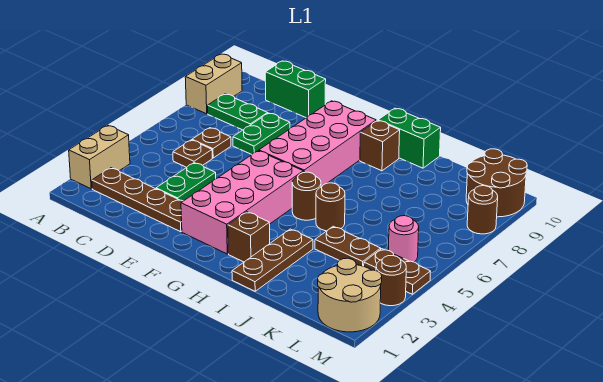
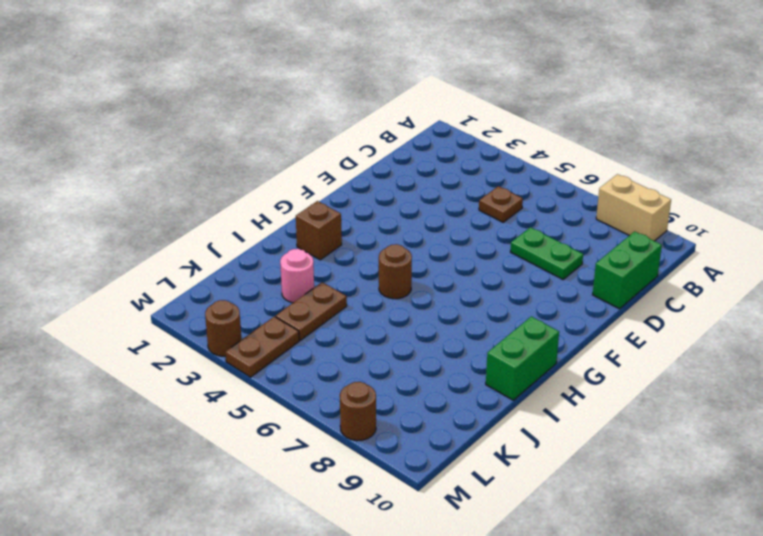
pink round brick J3 level 1 -> pink round brick L5 level 1
none -> tan brick A2:A3 level 1
none -> brown plate B2:E2 level 1
none -> green plate B8:C8 level 1

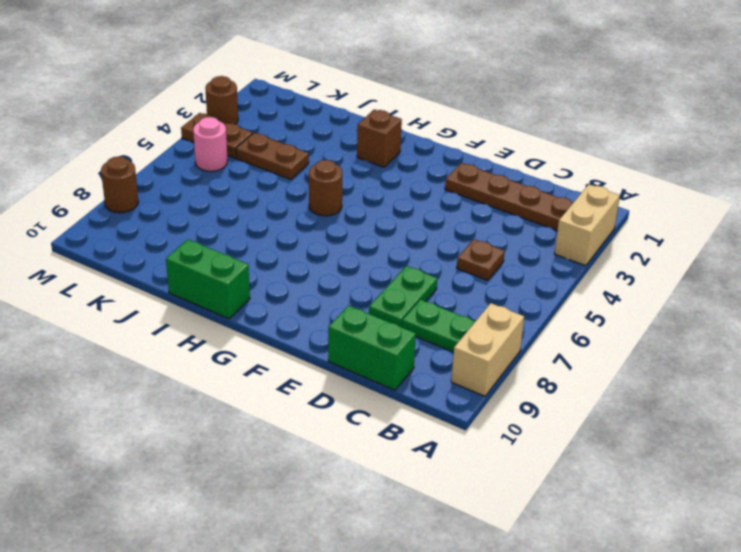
none -> brown plate C6 level 1
none -> green plate D3:D4 level 1
none -> pink brick F2:G5 level 1

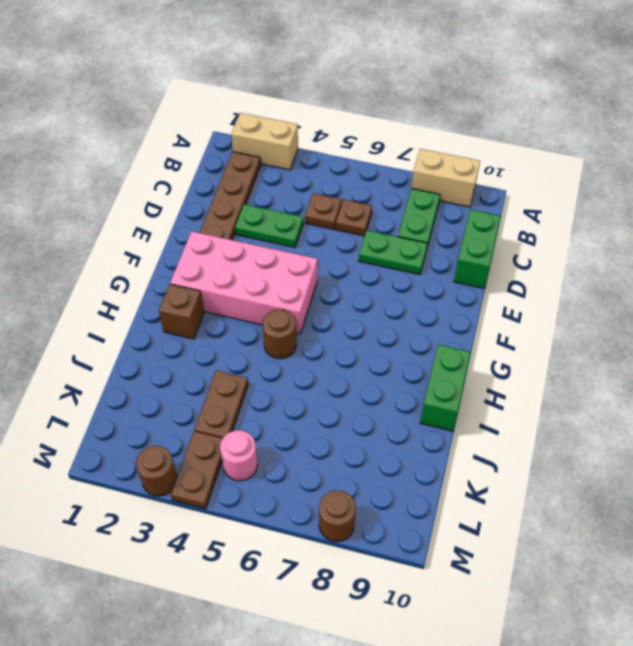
none -> pink brick F6:G9 level 1
none -> brown brick H9 level 1
none -> brown plate I1:I3 level 1

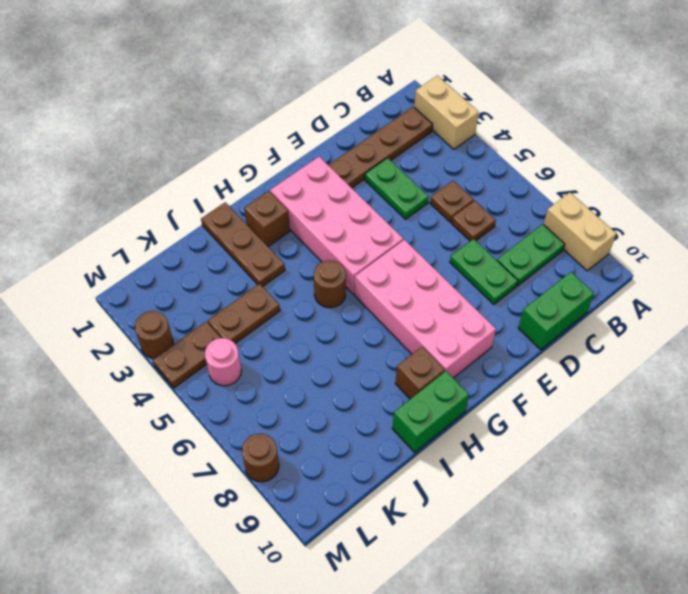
none -> brown round brick I5 level 1
none -> tan round brick L1:M2 level 1
none -> brown round brick L9:M10 level 1

